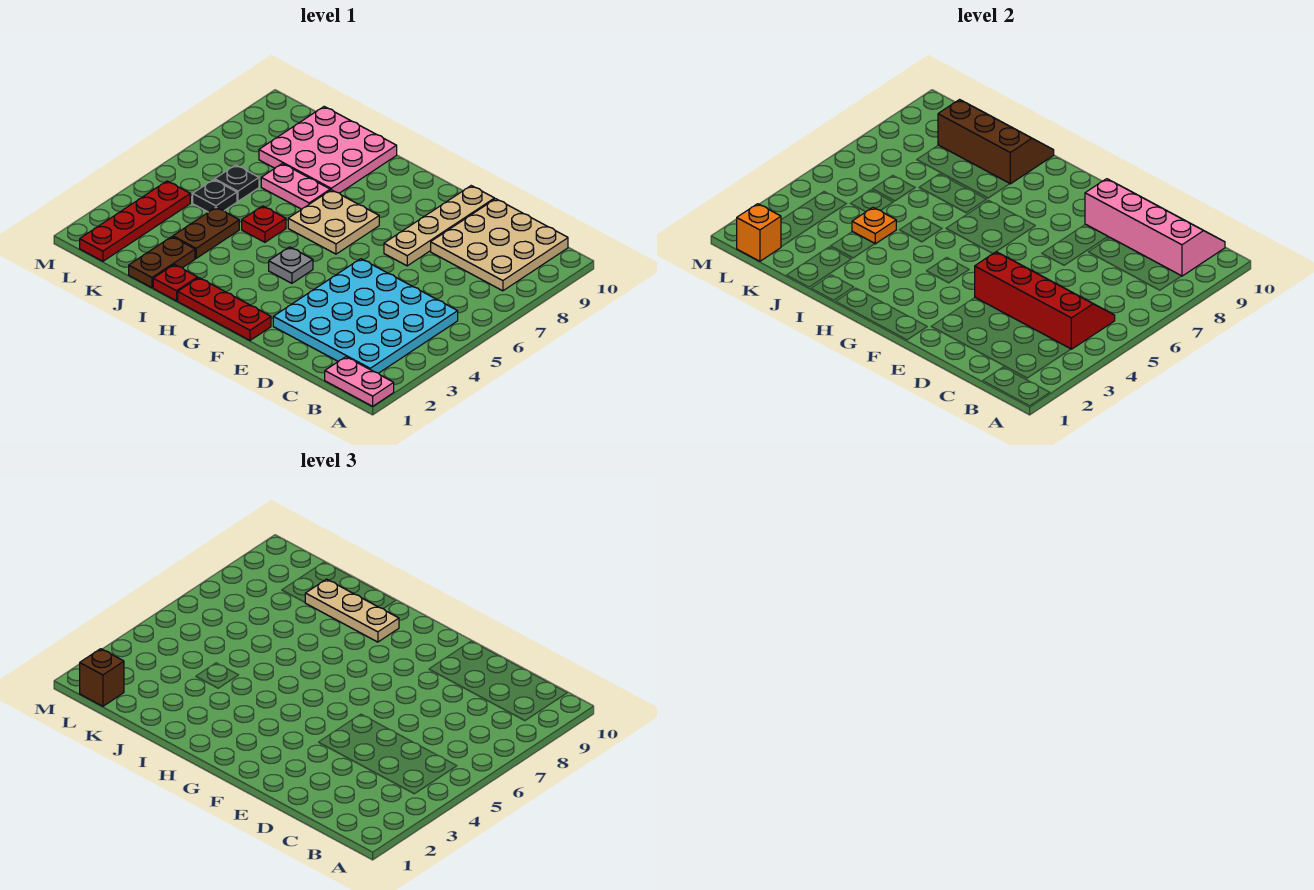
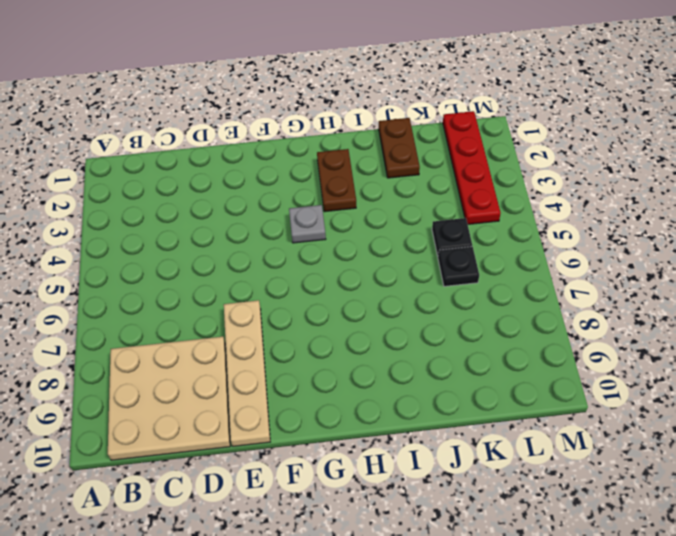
brown plate H2:H3 level 1 -> brown plate J3:J4 level 1
none -> pink plate A1:B1 level 1
none -> cyan plate B2:E5 level 1
none -> red plate F1:H1 level 1

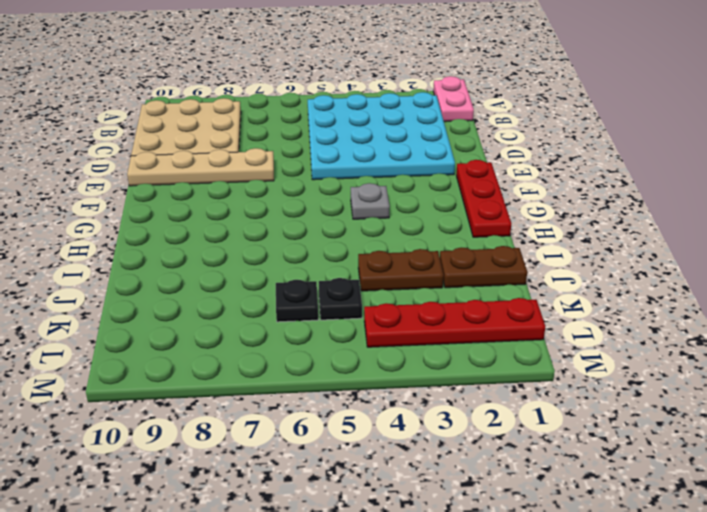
none -> tan plate G6:H7 level 1
none -> red plate I1 level 1
none -> red plate I5 level 1

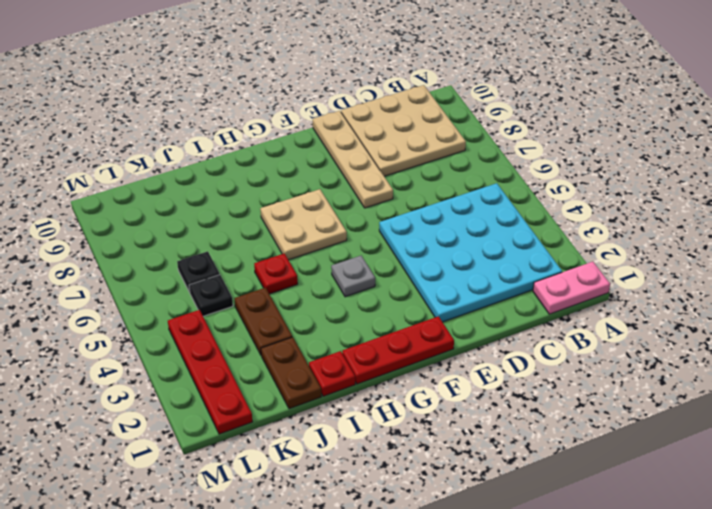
none -> pink plate I7:J7 level 1
none -> pink plate I8:K10 level 1
none -> red slope B4:E5 level 2 top 4

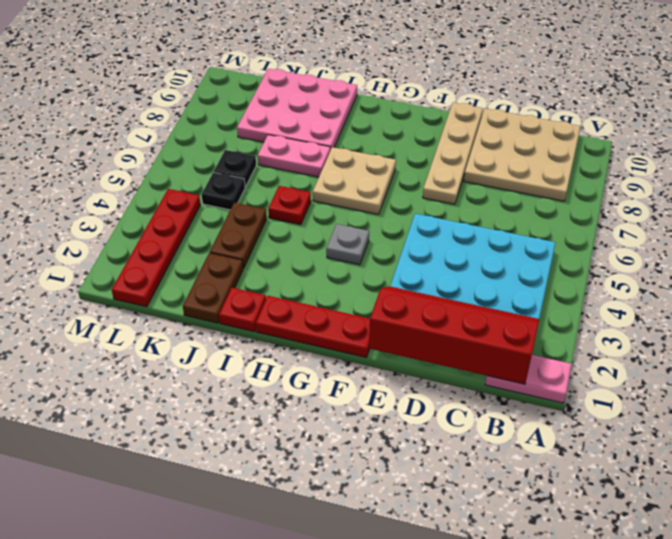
red slope B1:E2 level 2 top 1 -> red slope B4:E5 level 2 top 4
none -> pink slope B9:E10 level 2 top 9
none -> brown slope I9:K10 level 2 top 9
none -> orange plate J4 level 2

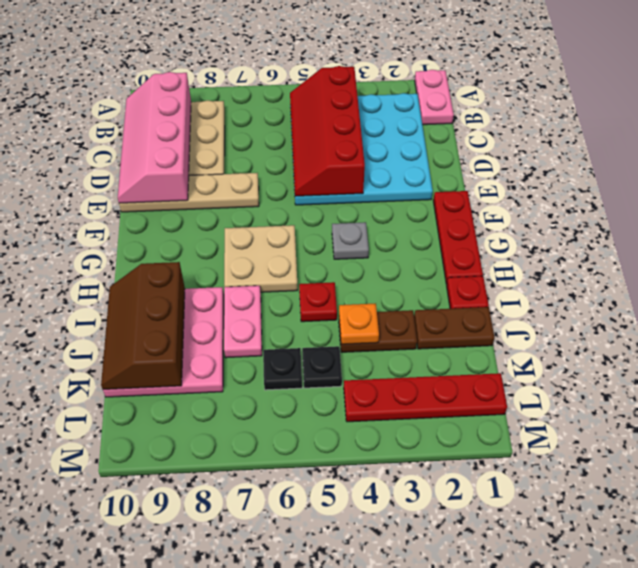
none -> orange brick L1 level 2
none -> tan plate H9:J9 level 3
none -> brown brick L1 level 3

